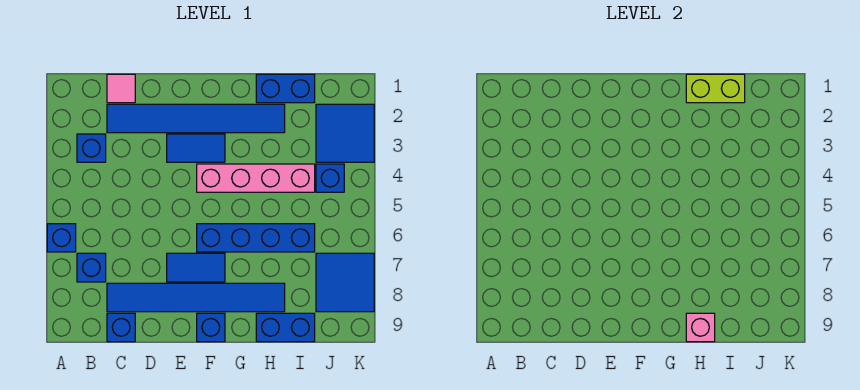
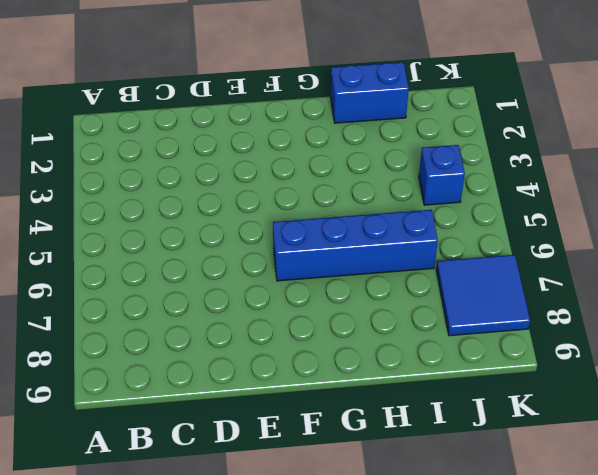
none -> blue brick A6 level 1
none -> blue brick B3 level 1
none -> blue brick B7 level 1

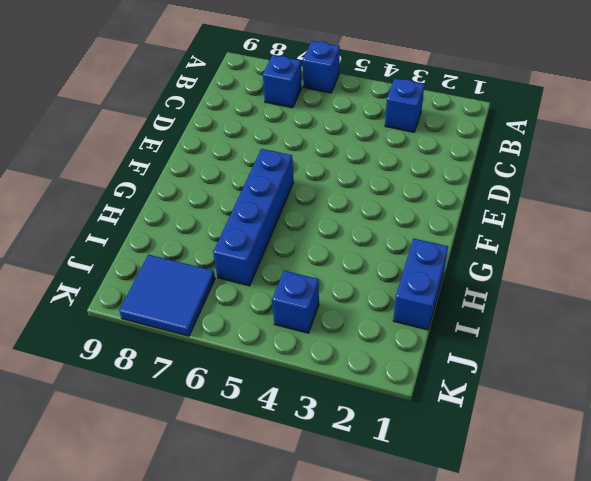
none -> pink tile C1 level 1
none -> blue tile C2:H2 level 1
none -> blue tile C8:H8 level 1

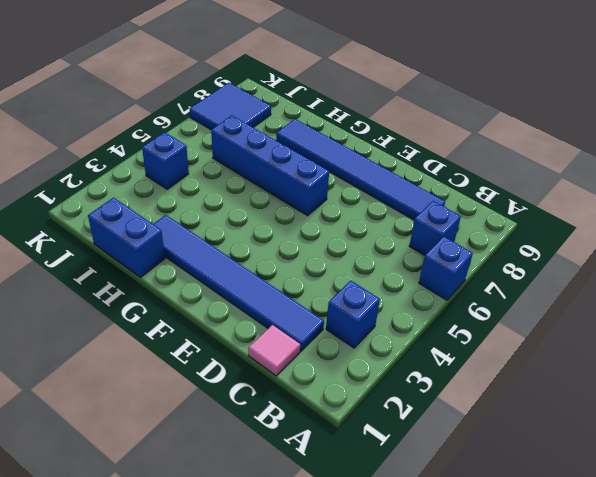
none -> blue brick C9 level 1
none -> blue tile E3:F3 level 1
none -> blue tile E7:F7 level 1

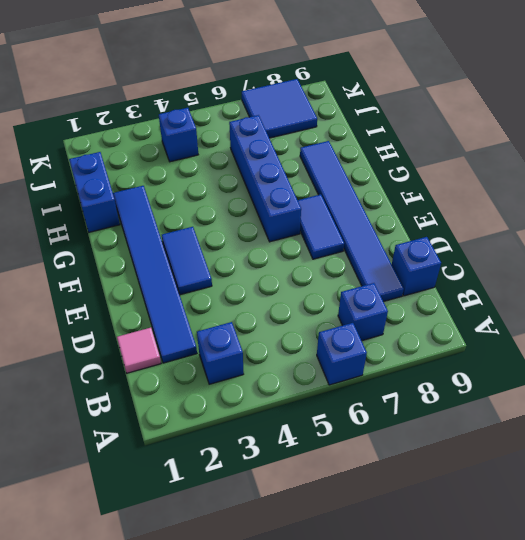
none -> pink brick F4:I4 level 1
none -> blue brick F9 level 1
none -> blue brick H9:I9 level 1

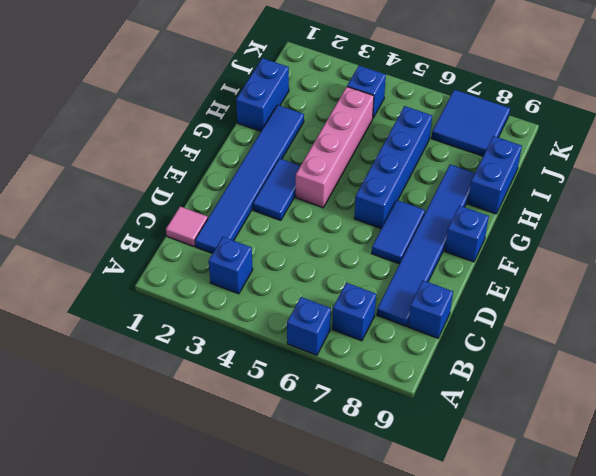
none -> blue tile J2:K3 level 1
none -> lime brick H1:I1 level 2
none -> pink brick H9 level 2

